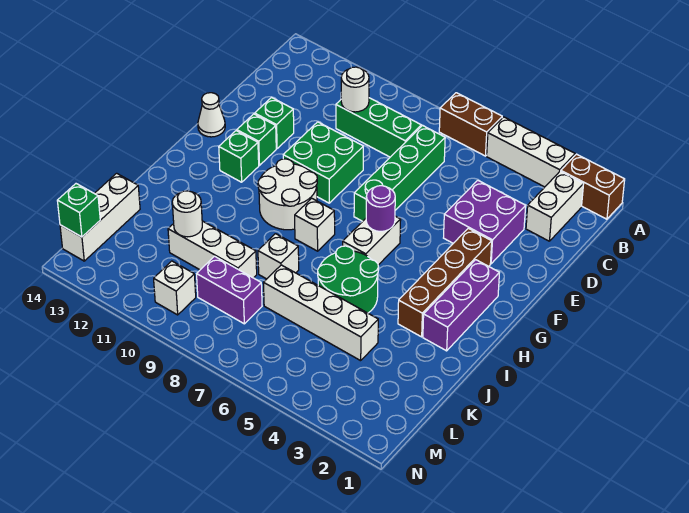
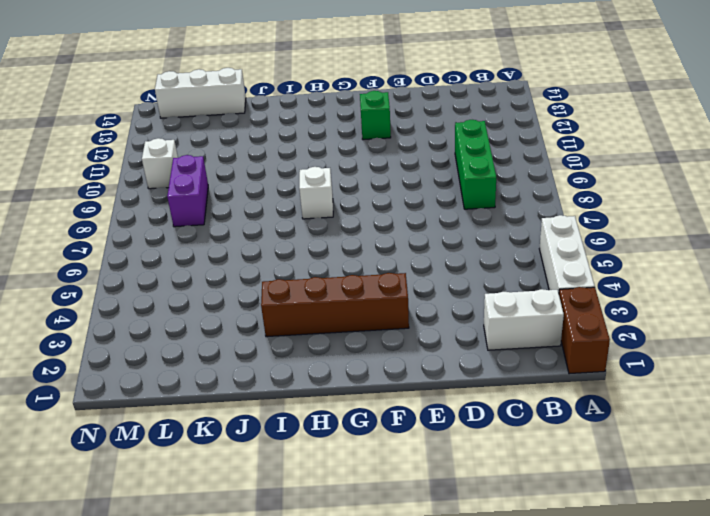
none -> brown brick A6:A7 level 1
none -> green brick C7:F7 level 1
none -> purple brick D3:E4 level 1

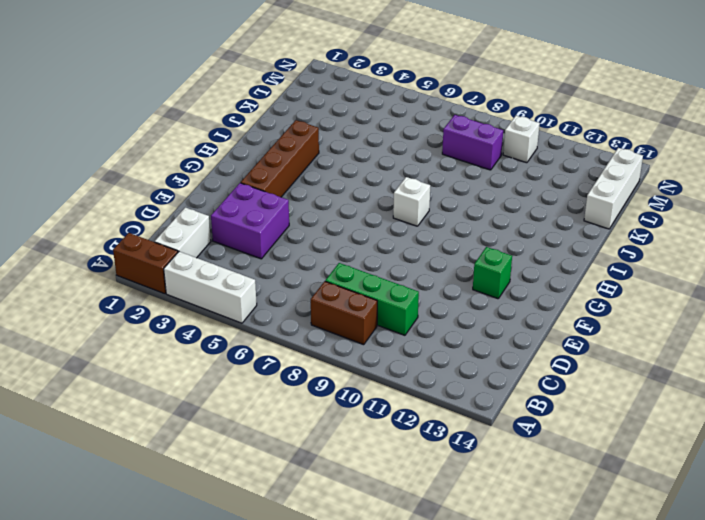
brown brick B8:B9 level 1 -> brown brick A6:A7 level 1
none -> green brick C7:F7 level 1
none -> green brick E9:F10 level 1
none -> green brick E12 level 1

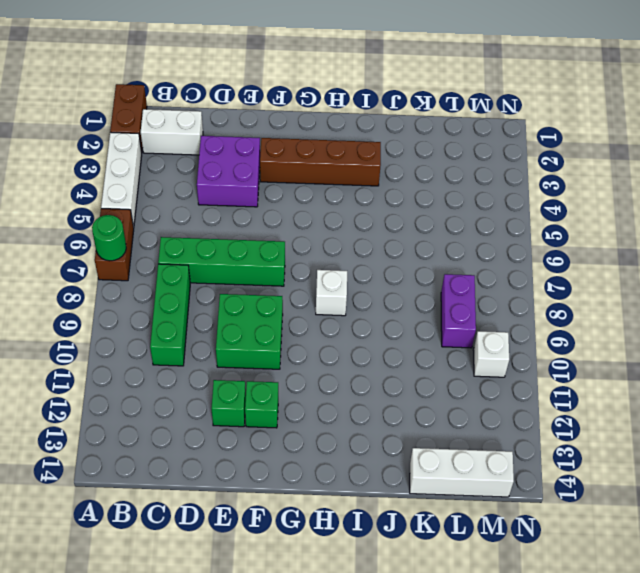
green round brick A7 level 2 -> none
none -> white cone F14 level 1
none -> purple brick G2:I2 level 1
none -> white brick G6:H6 level 1

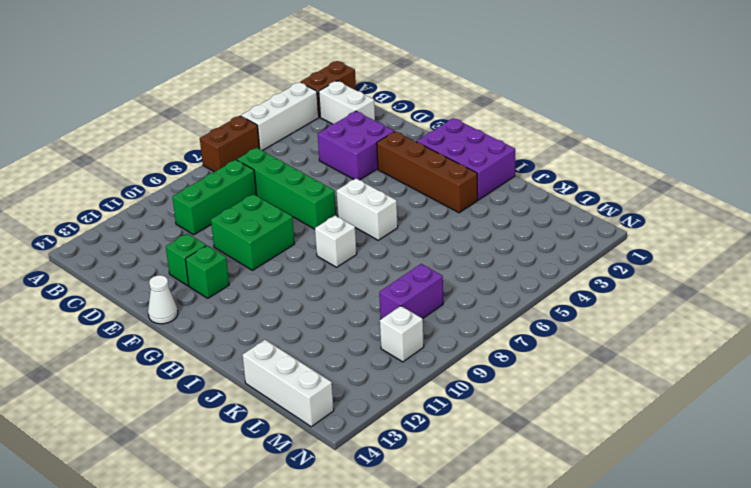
purple brick G1:I2 level 1 -> purple brick G2:I2 level 1
none -> white round brick G9:H10 level 1
none -> green brick G12 level 1
none -> green round brick I5:J6 level 1

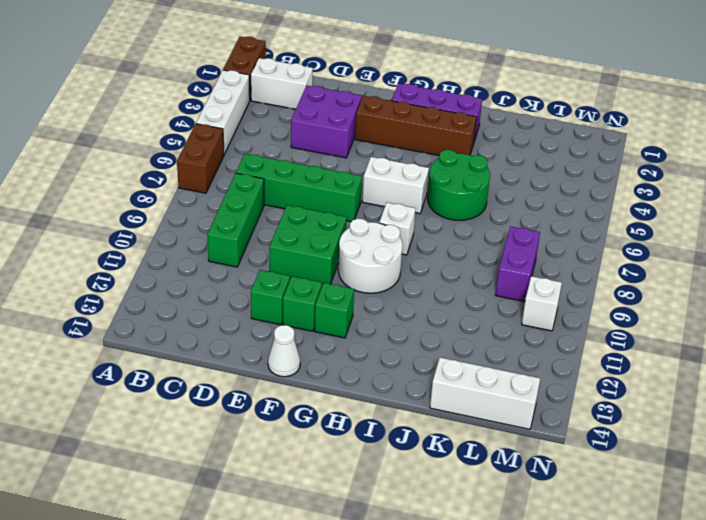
none -> white brick J8 level 1
none -> white brick K4:K7 level 1
none -> white brick K9:K11 level 1

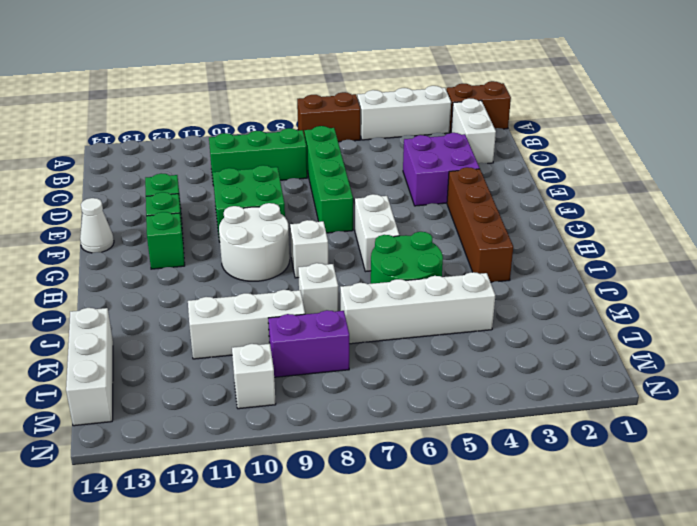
none -> purple brick G2:I2 level 1
none -> white round brick C10 level 2
none -> purple round brick G6 level 2

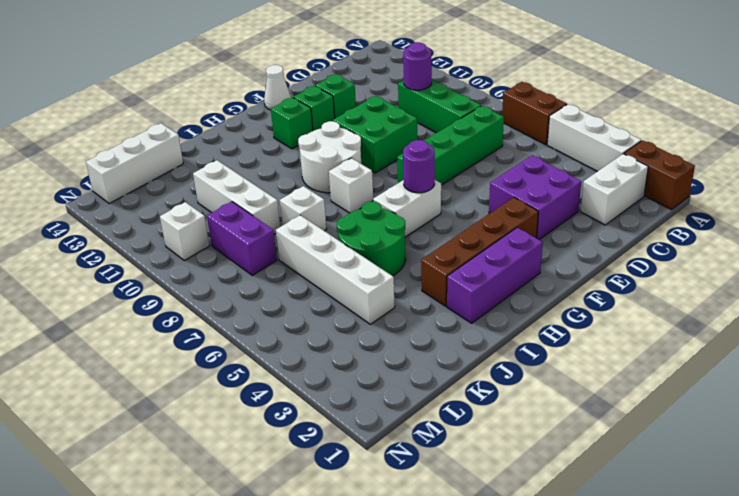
purple round brick C10 level 2 -> white round brick C10 level 2
none -> white round brick K11 level 2
none -> green brick M14 level 2

